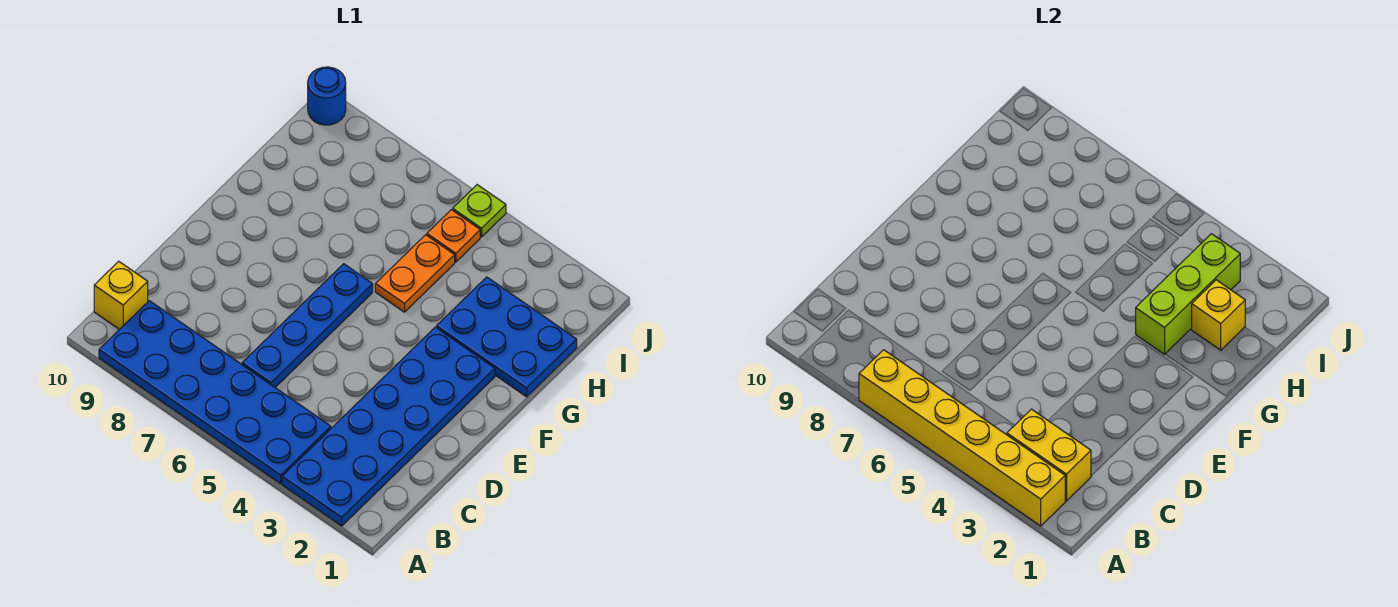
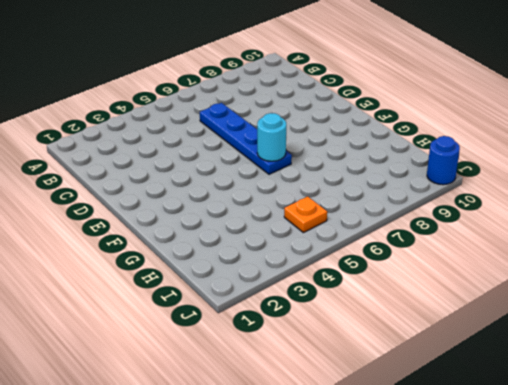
cyan round brick F6 level 2 -> none
none -> blue plate A2:F3 level 1
none -> blue plate A4:B9 level 1
none -> yellow brick B10 level 1

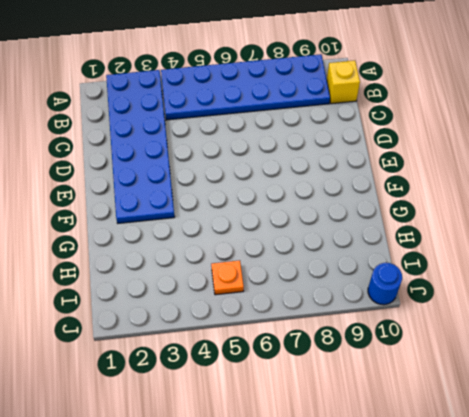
none -> blue plate C6:F6 level 1
none -> blue plate G1:H3 level 1
none -> orange plate G5:H5 level 1

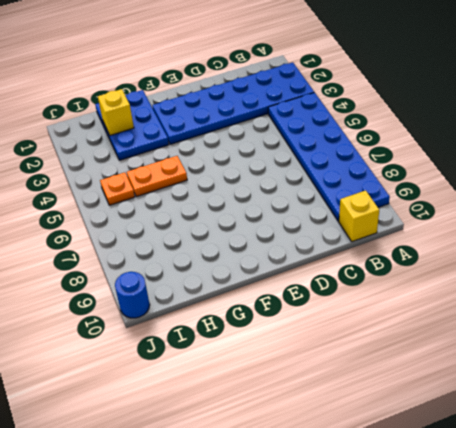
none -> blue plate C6:F6 level 1
none -> lime plate J5 level 1
none -> yellow brick A2:A7 level 2

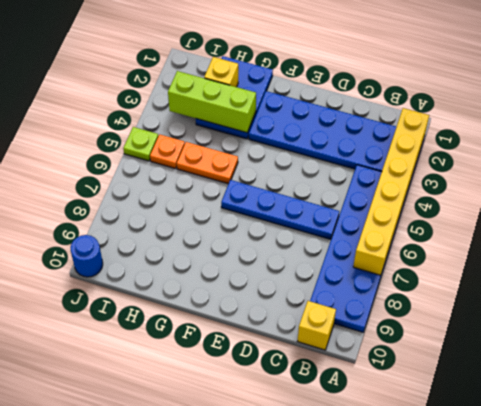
none -> yellow brick B2:B3 level 2

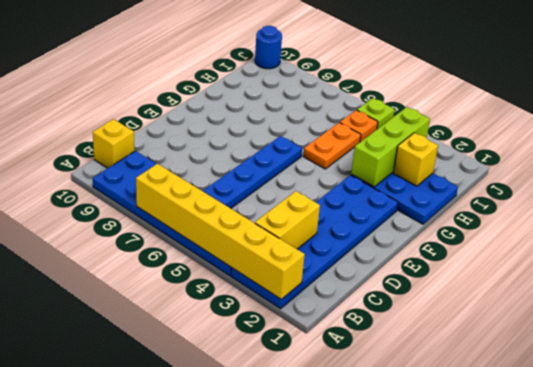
yellow brick B3:C3 level 2 -> yellow brick B2:B3 level 2

